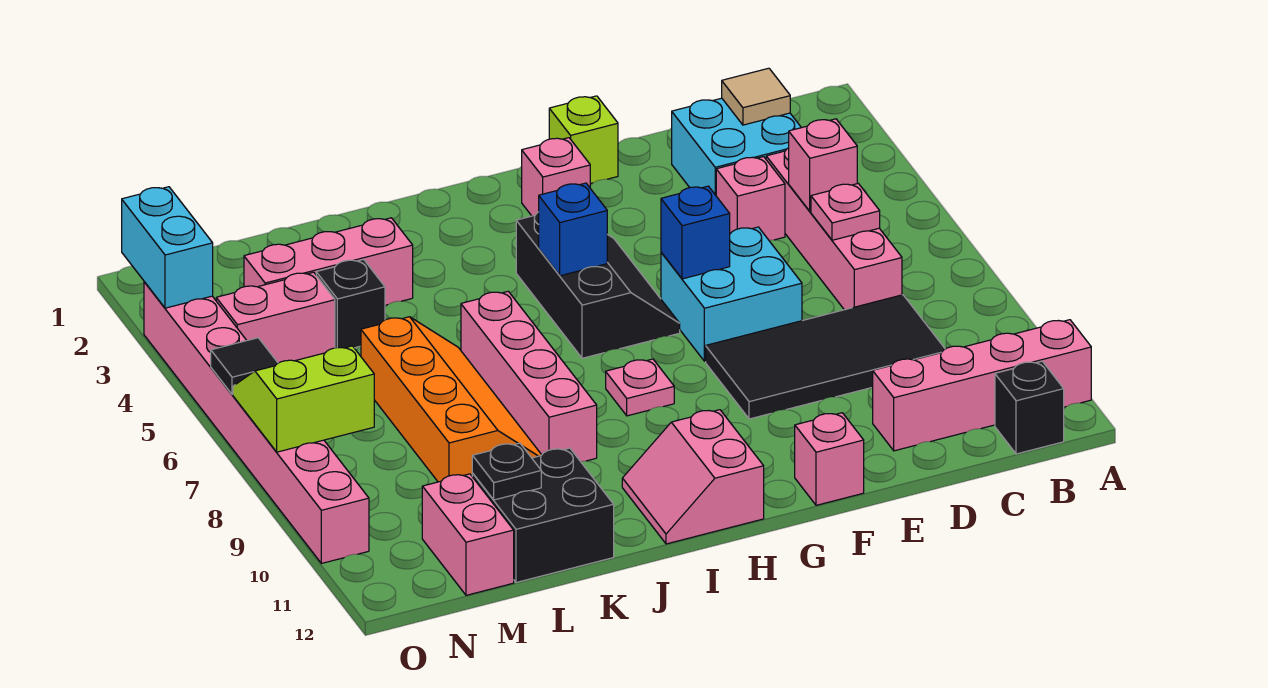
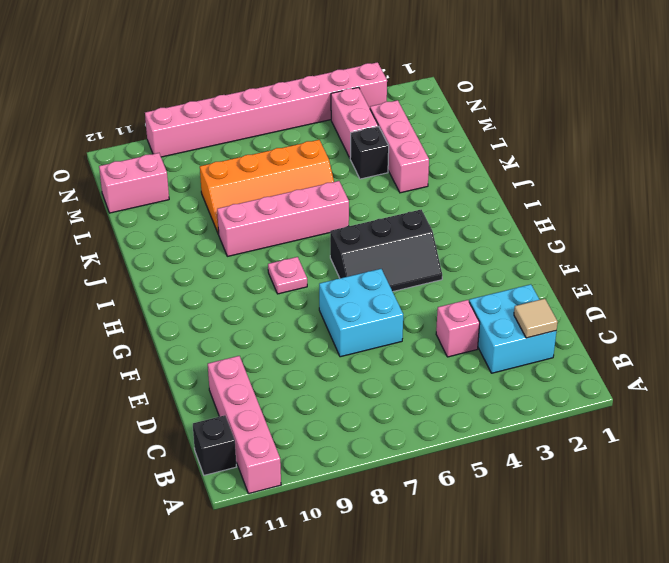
none -> pink brick C4:C7 level 1
none -> black tile C8:F9 level 1
none -> lime brick F1 level 1
none -> pink brick F12 level 1

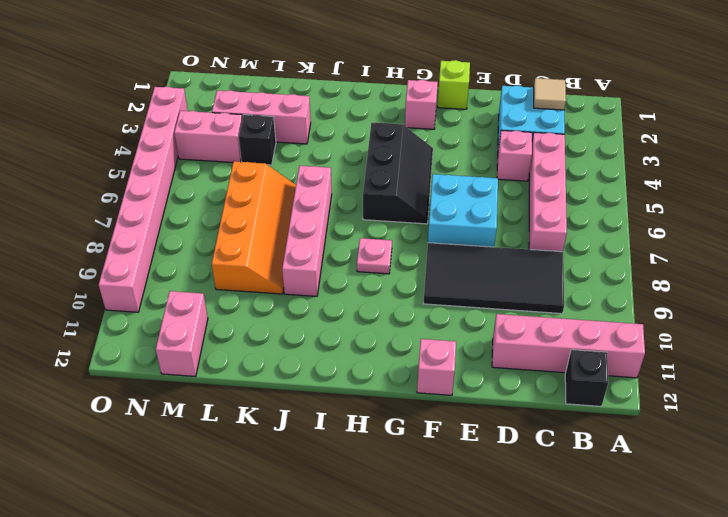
none -> pink slope H11:I12 level 1 top H
none -> black brick K11:L12 level 1
none -> pink brick C5 level 2
none -> pink plate C6 level 2

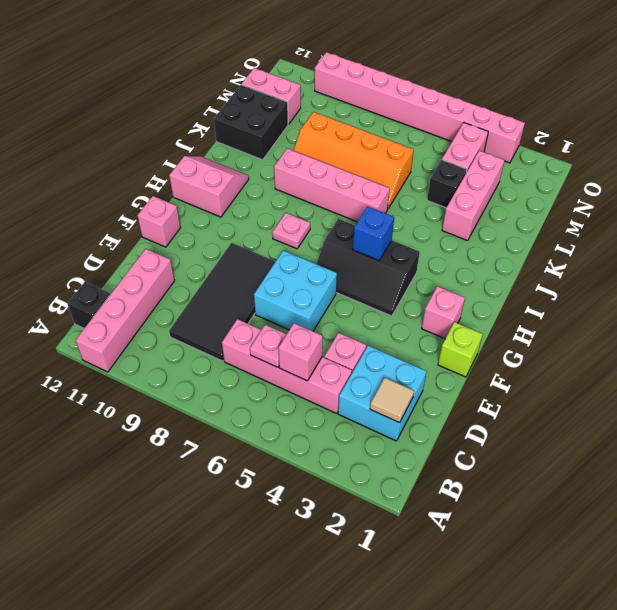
none -> blue brick F6 level 2
none -> black plate L11 level 2
none -> lime slope N7:O8 level 2 top 8
none -> cyan brick O2:O3 level 2

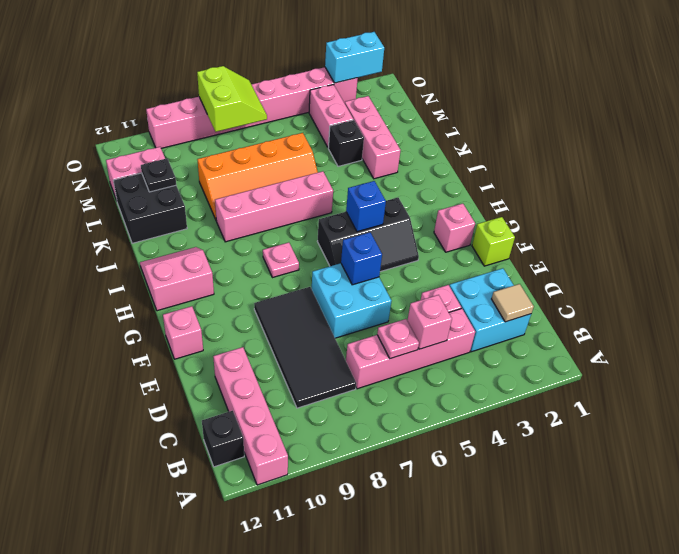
none -> black tile O6 level 2

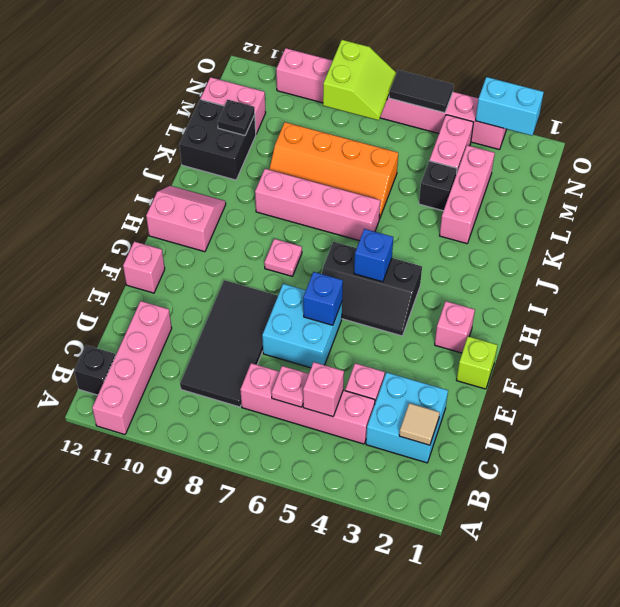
black tile O5:O6 level 2 -> black tile O6 level 2

